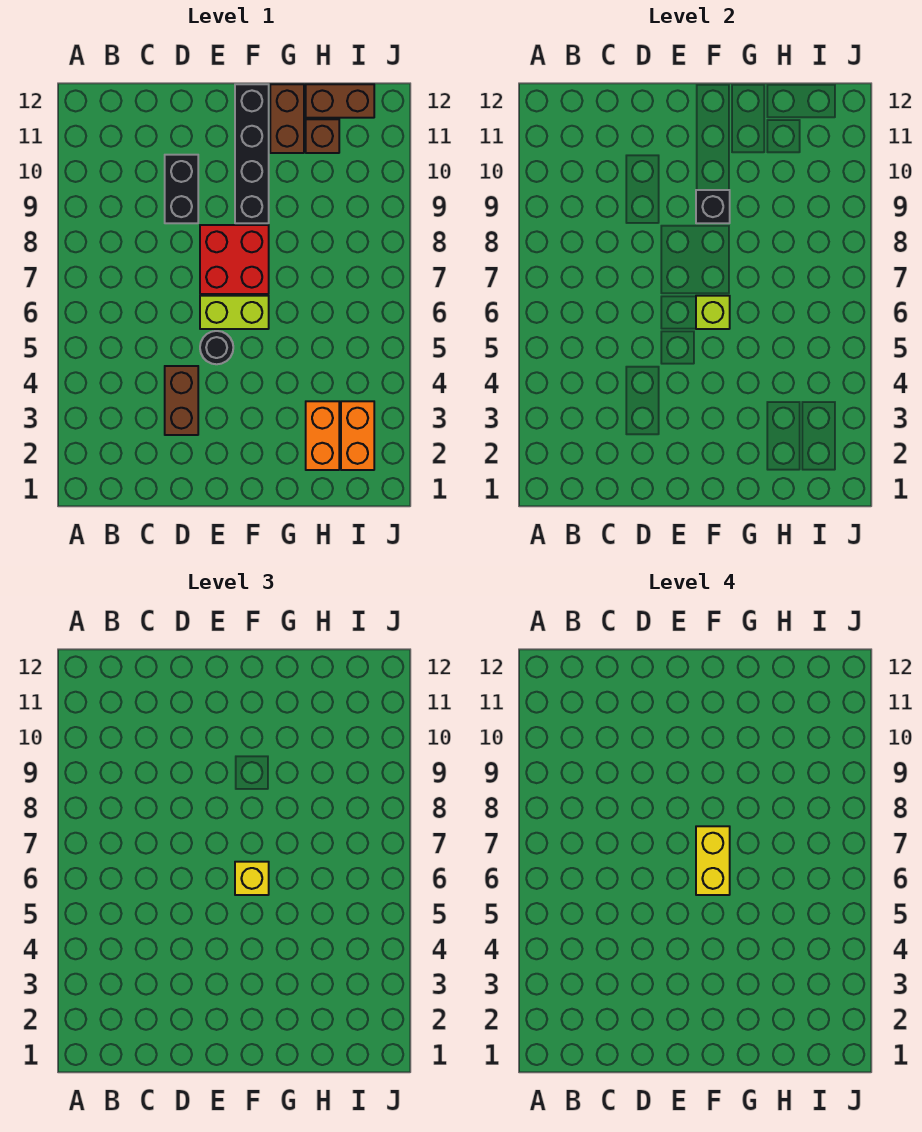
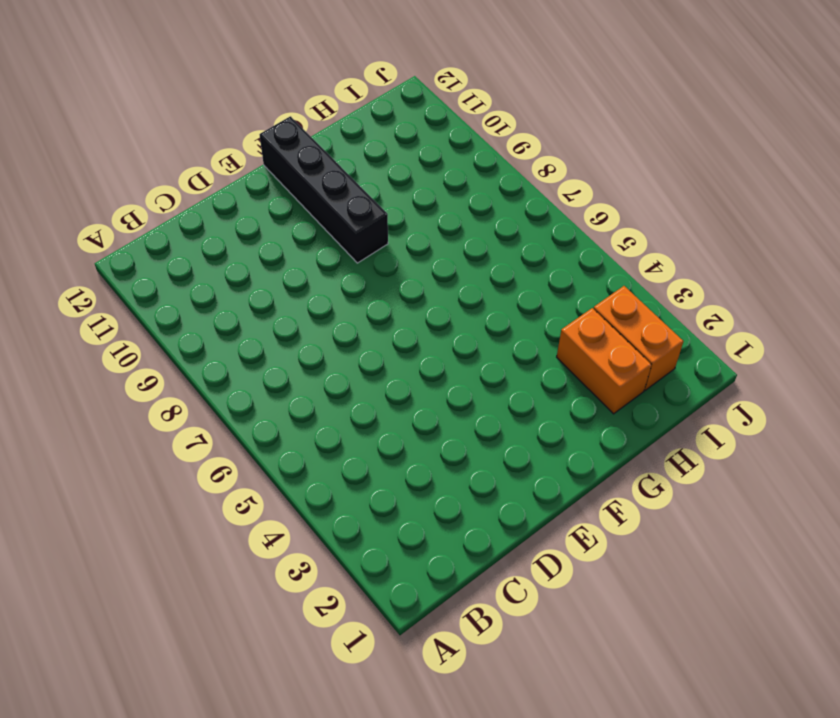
none -> brown brick D3:D4 level 1
none -> black brick D9:D10 level 1
none -> black round brick E5 level 1

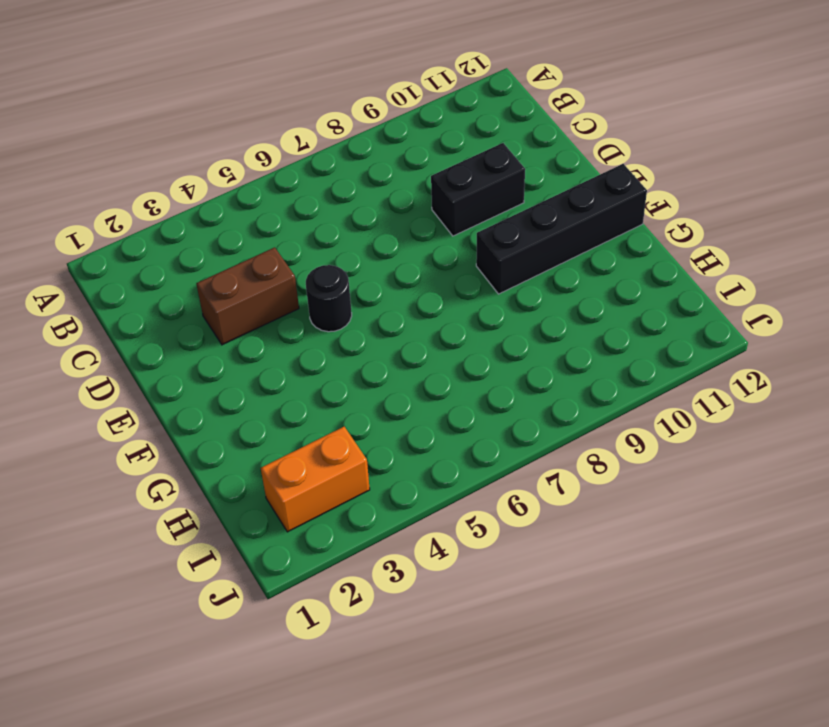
none -> lime brick E6:F6 level 1
none -> red brick E7:F8 level 1
none -> brown brick G11:G12 level 1

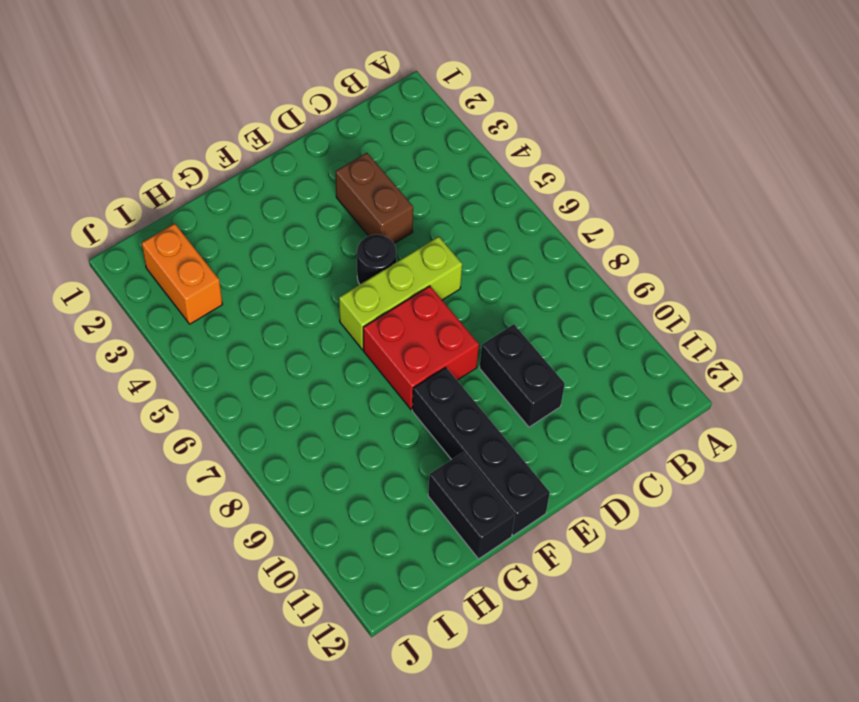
lime brick D6:F6 level 1 -> lime brick E6:F6 level 1
black brick G11:G12 level 1 -> brown brick G11:G12 level 1
none -> orange brick H2:H3 level 1
none -> brown brick H11 level 1
none -> brown brick H12:I12 level 1

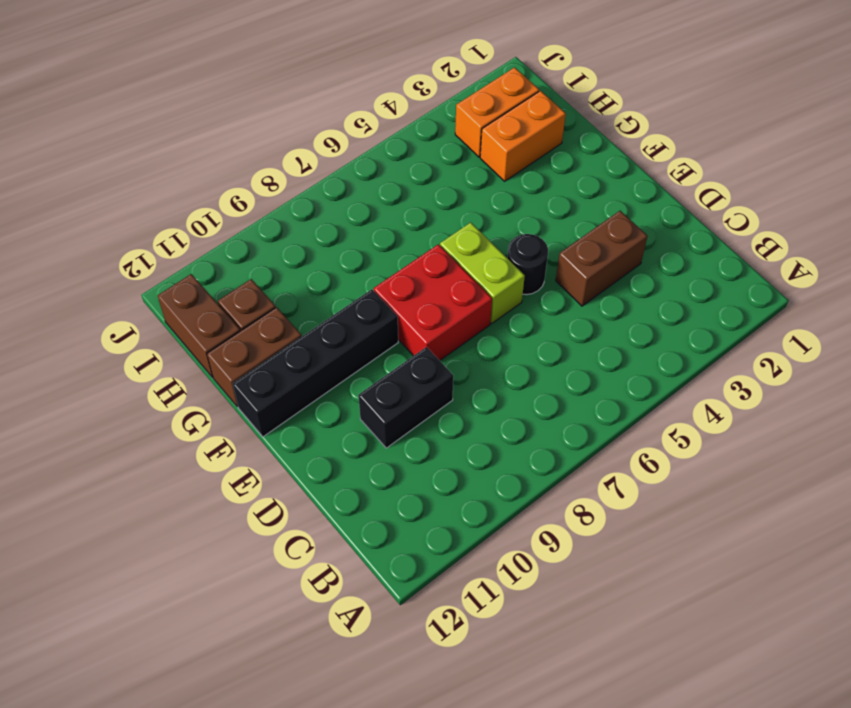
none -> lime brick F6 level 2
none -> black brick F9 level 2
none -> yellow brick F6 level 3

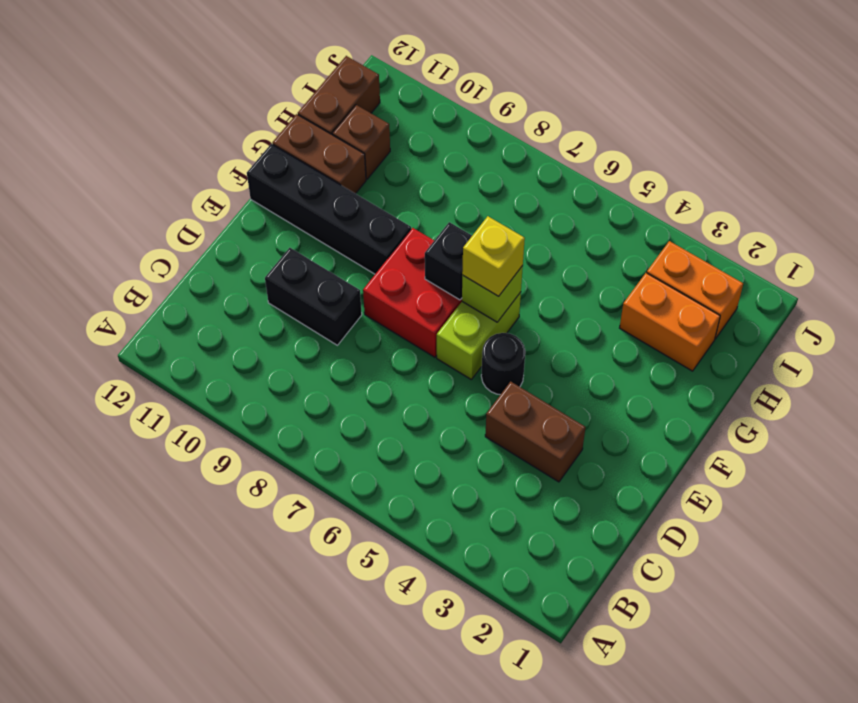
black brick F7 level 2 -> black brick F9 level 2
none -> yellow brick F6:F7 level 4

